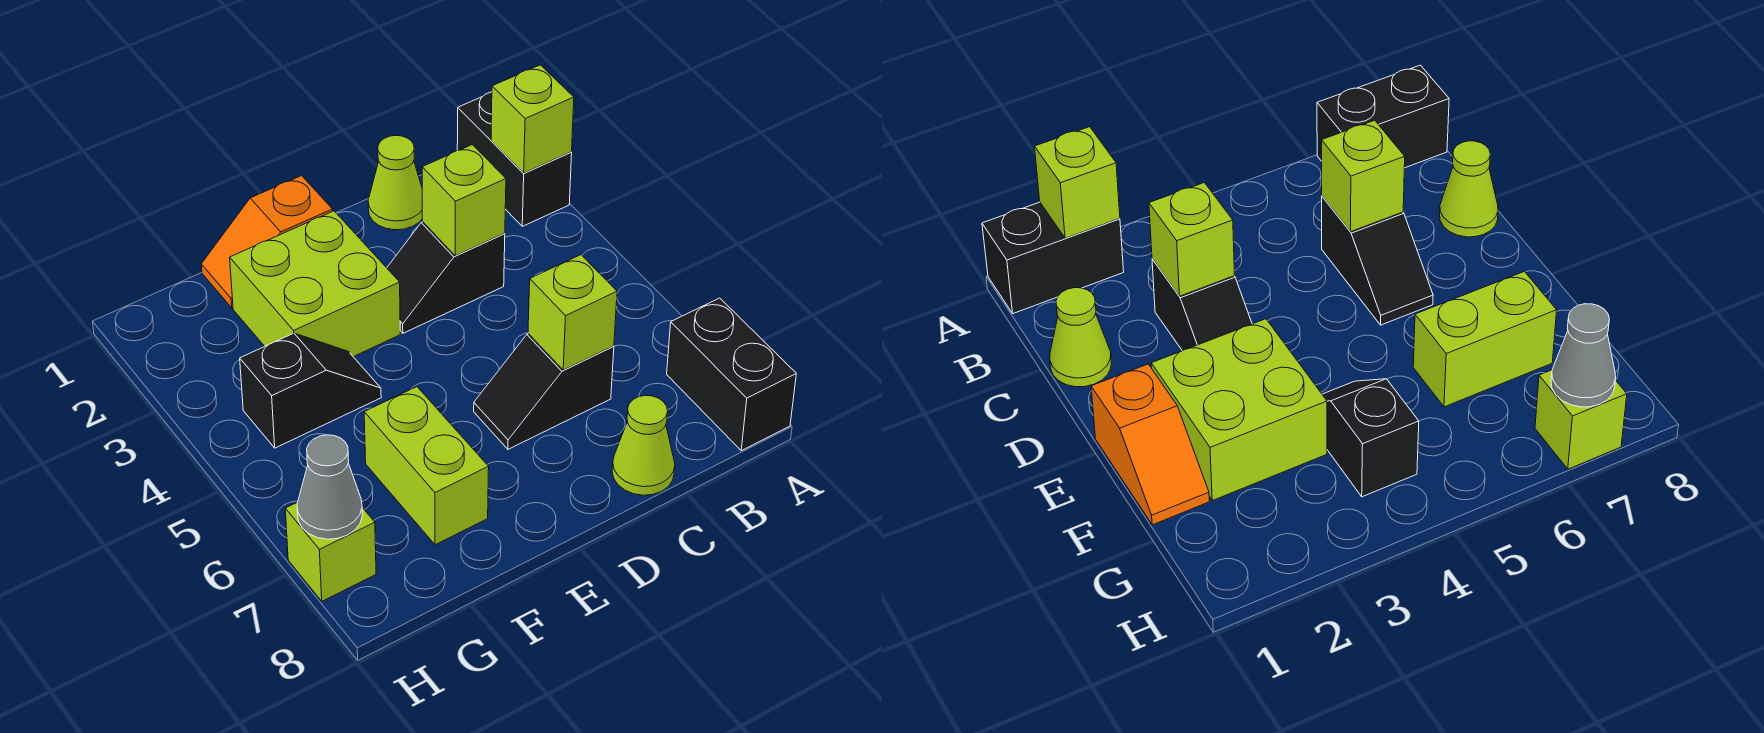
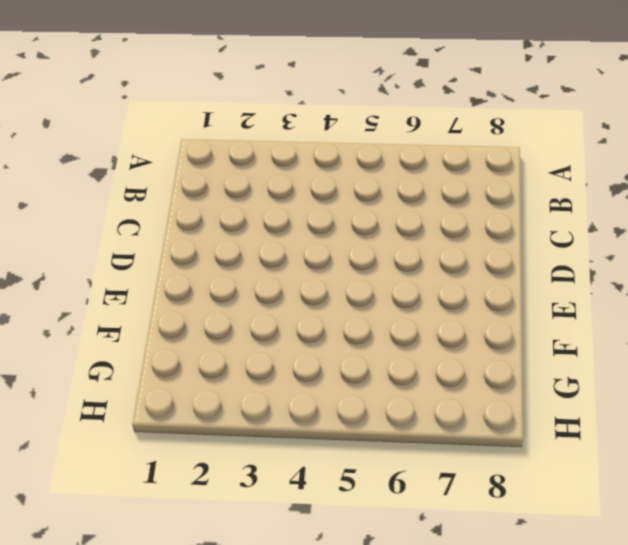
none -> black brick A1:A2 level 1
none -> black brick A7:A8 level 1
none -> lime cone C1 level 1

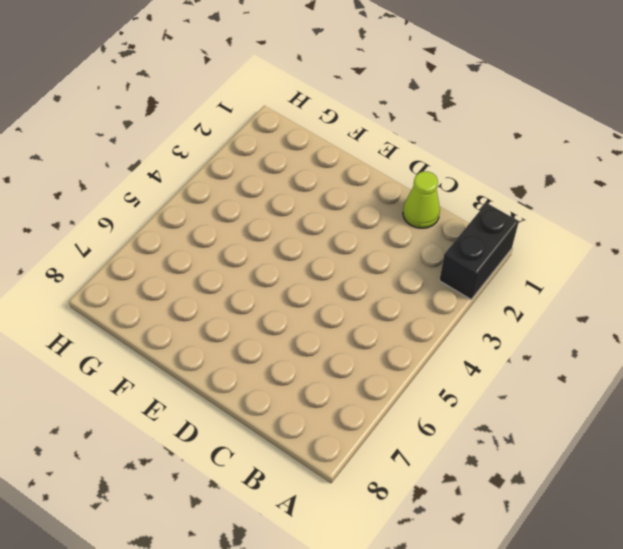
none -> black brick A7:A8 level 1
none -> black slope C3:D3 level 1 top C
none -> black slope C6:D6 level 1 top C

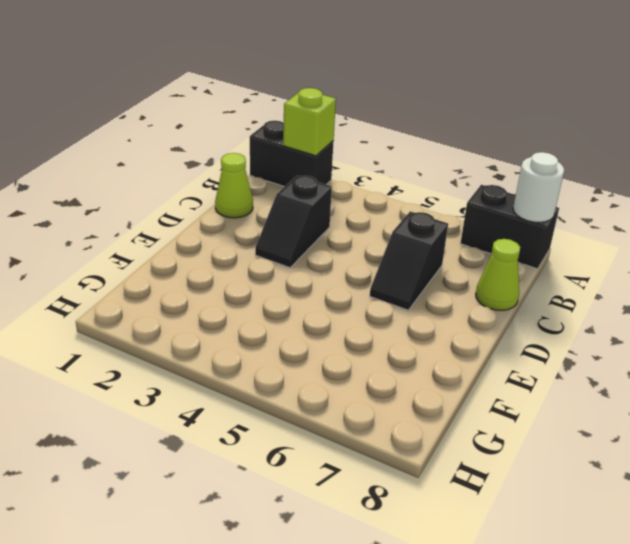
white round brick A8 level 2 -> none
none -> orange slope E1:F1 level 1 top E
none -> lime brick E2:F3 level 1
none -> black slope F4:G4 level 1 top G

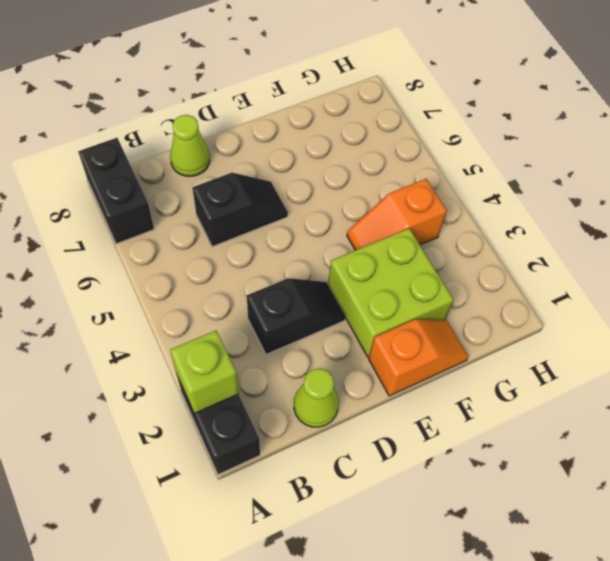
orange slope F4:G4 level 1 top G -> black slope F4:G4 level 1 top G
none -> lime brick F6:F7 level 1
none -> lime brick H7 level 1
none -> lime brick C3 level 2

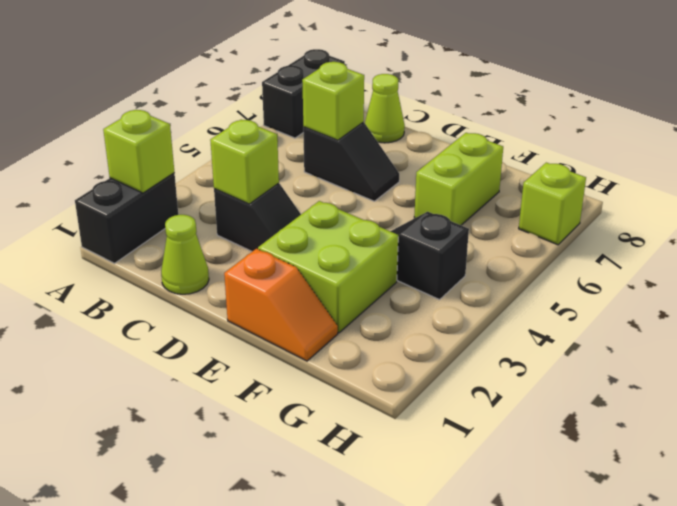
none -> grey cone H7 level 2

